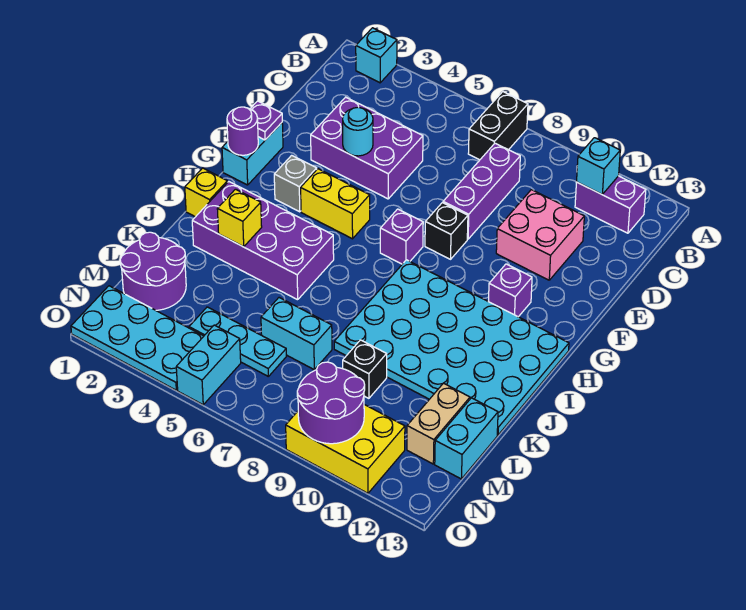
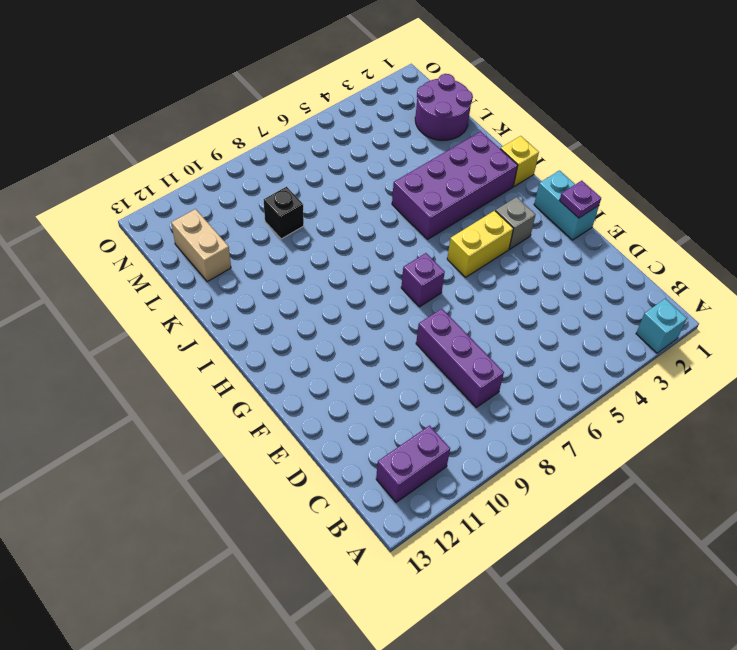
none -> black brick A7:B7 level 1
none -> purple brick D3:E5 level 1
none -> pink brick D10:E11 level 1
none -> black brick F8 level 1

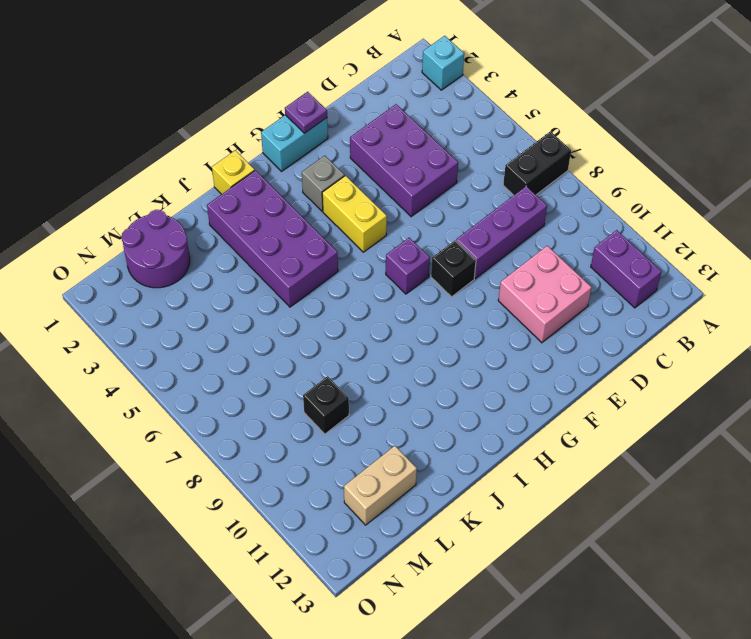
none -> purple brick G11 level 1
none -> cyan plate H8:K13 level 1
none -> cyan brick L6:L7 level 1
none -> cyan brick L13:M13 level 1

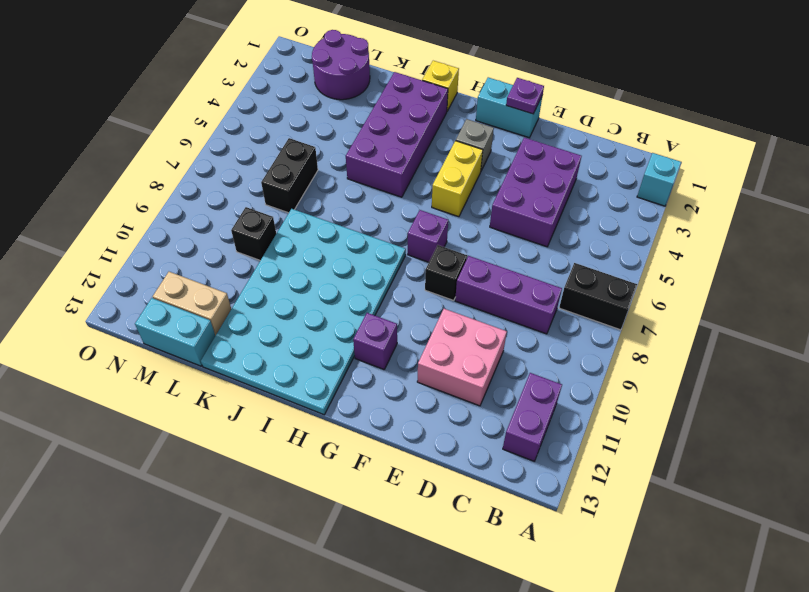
black brick L6:L7 level 1 -> cyan brick L6:L7 level 1
none -> cyan plate M4:M6 level 1
none -> cyan plate N1:O4 level 1
none -> cyan brick N5:O5 level 1
none -> yellow brick N9:O11 level 1

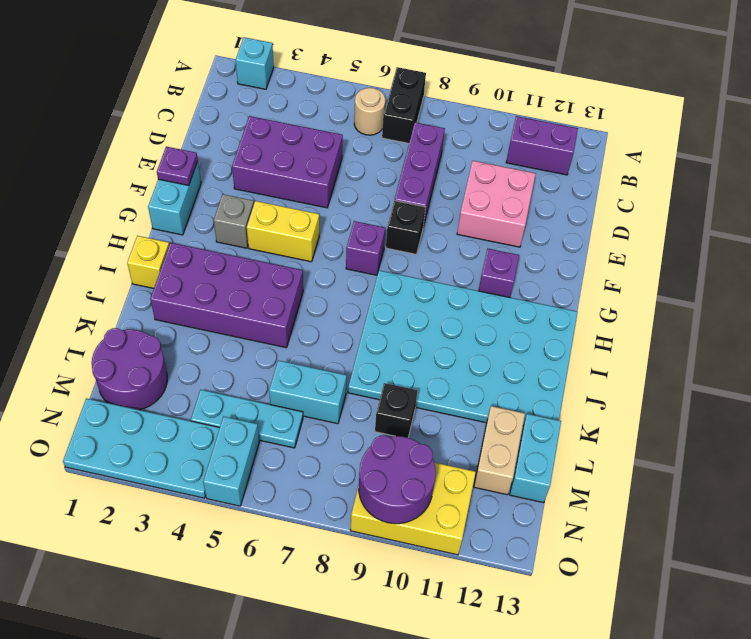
tan round brick B6 level 1 -> none
none -> cyan brick B11 level 2
none -> cyan round brick E4 level 2
none -> purple round brick G1 level 2
none -> yellow brick J3 level 2

